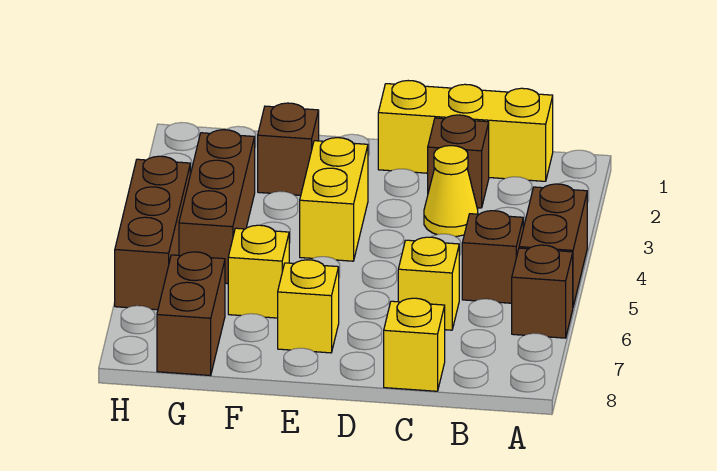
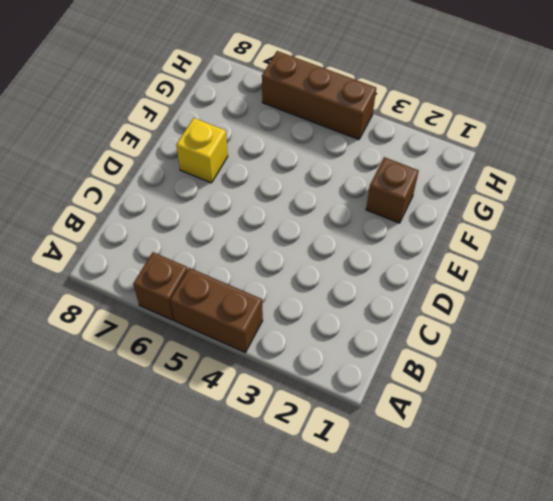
none -> yellow brick B1:D1 level 1
none -> brown brick B5 level 1
none -> brown brick C2 level 1

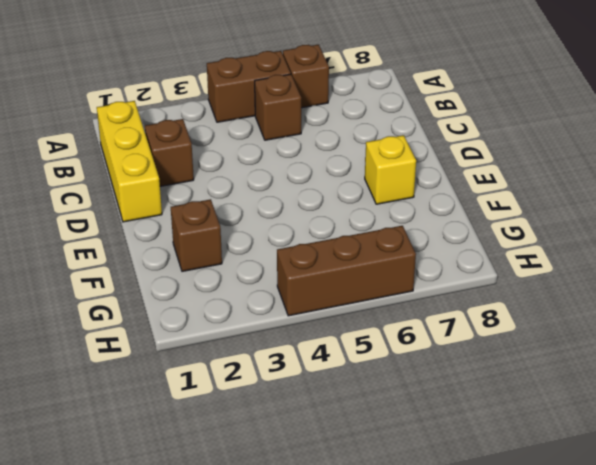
none -> yellow cone C3 level 1
none -> yellow brick C6 level 1
none -> yellow brick C8 level 1

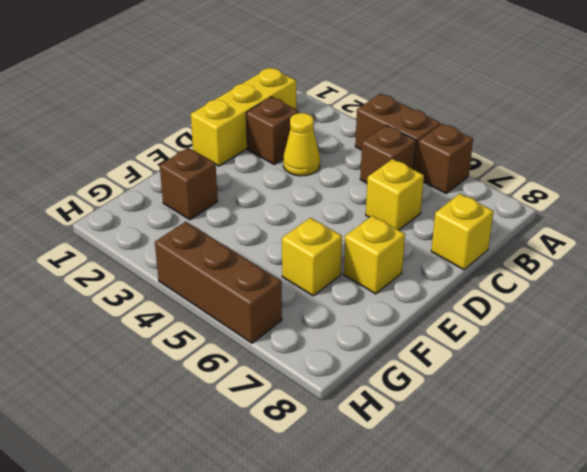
none -> yellow brick E3:E4 level 1
none -> brown brick G3:G5 level 1
none -> brown brick G7:G8 level 1

